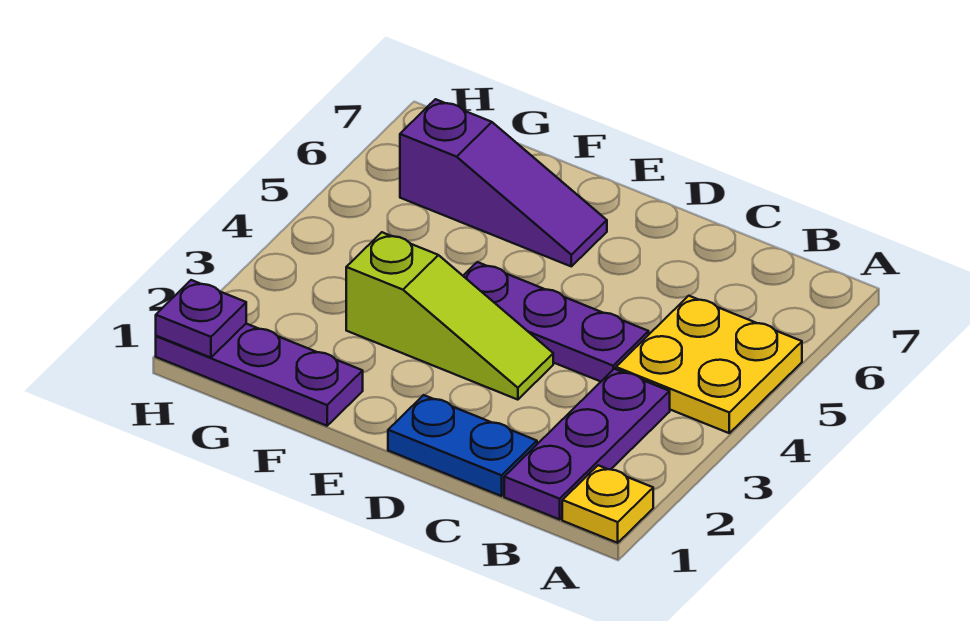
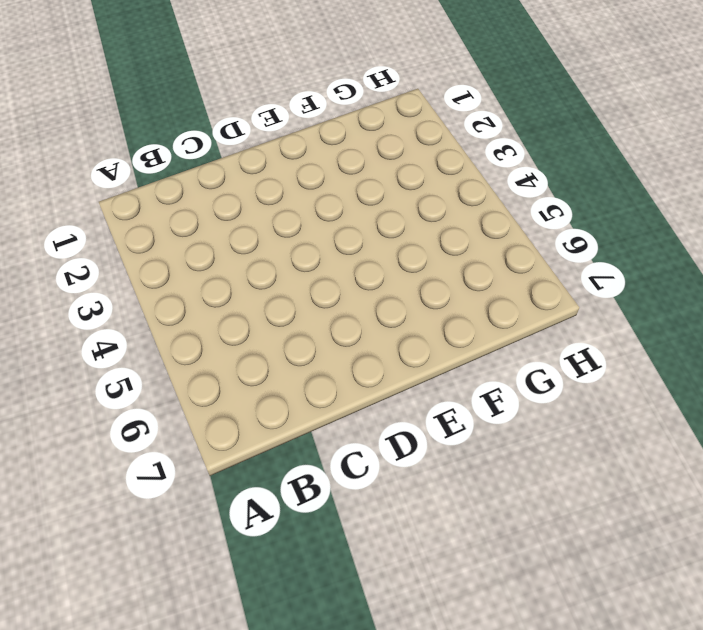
none -> yellow plate A1 level 1
none -> yellow plate A4:B5 level 1

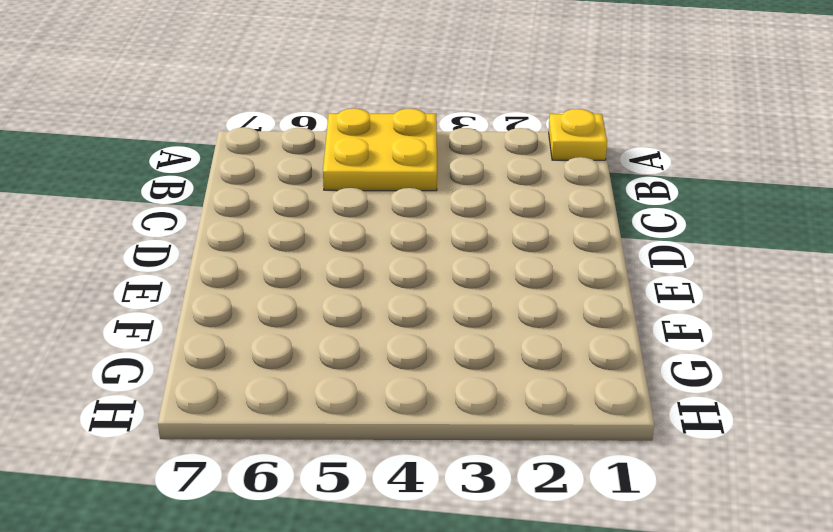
none -> purple plate B1:B3 level 1
none -> blue plate C1:D1 level 1

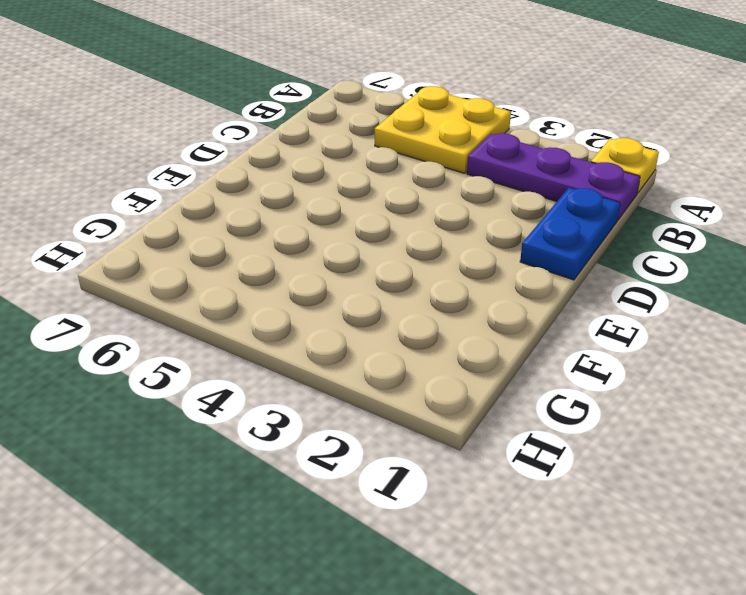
none -> purple plate C4:E4 level 1
none -> lime slope D3:F3 level 1 top F

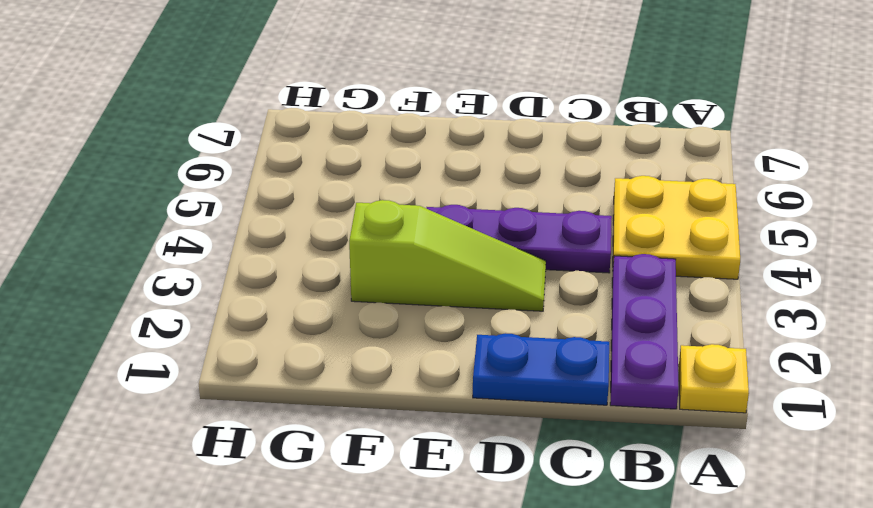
none -> purple slope E6:G6 level 1 top G
none -> purple plate F1:H1 level 1

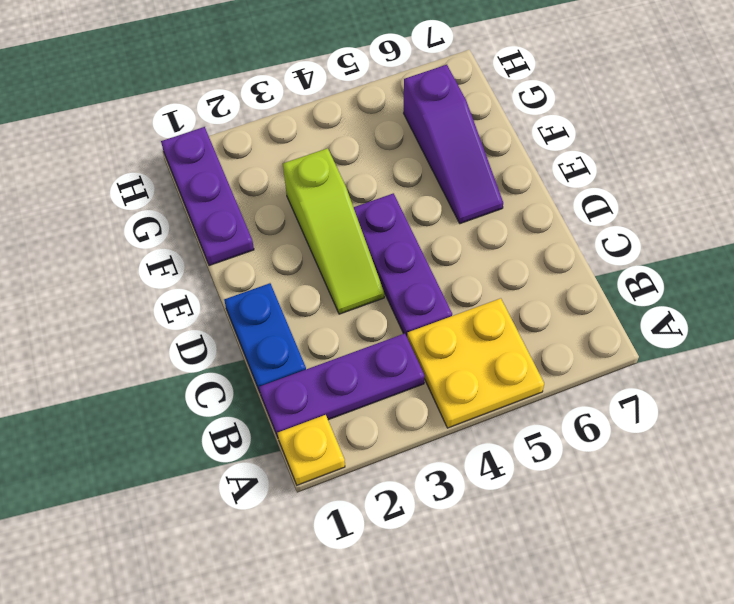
none -> purple plate H1 level 2

